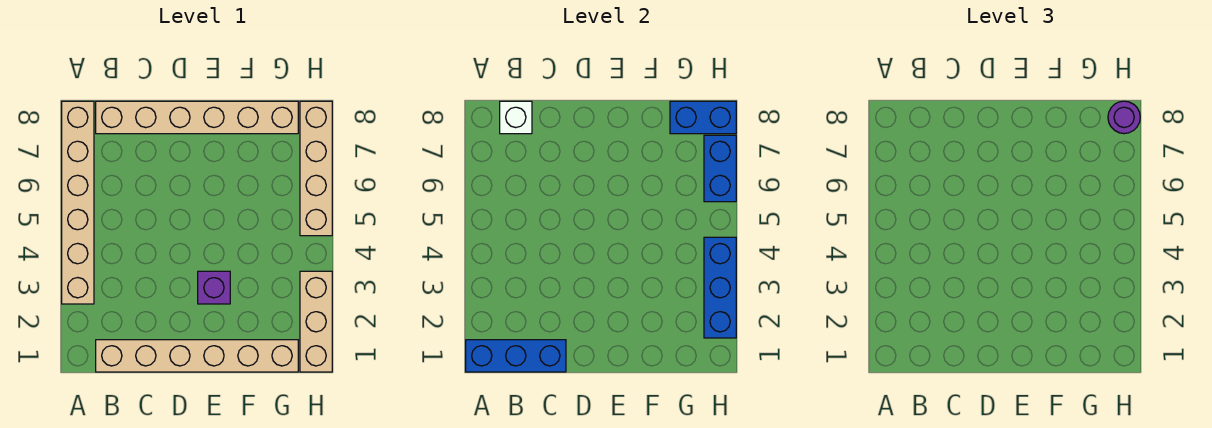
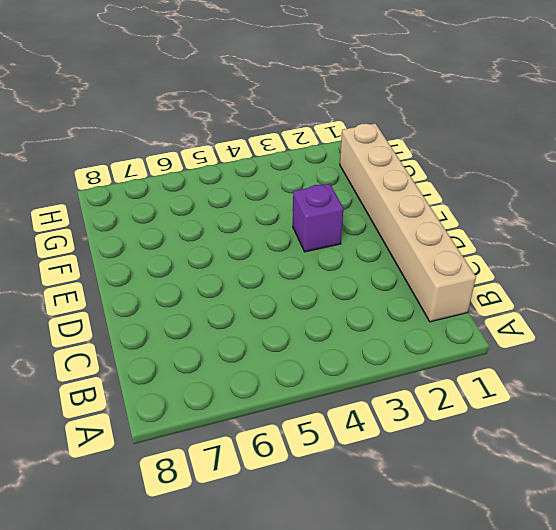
none -> tan brick A3:A8 level 1
none -> tan brick B8:G8 level 1
none -> tan brick H1:H3 level 1

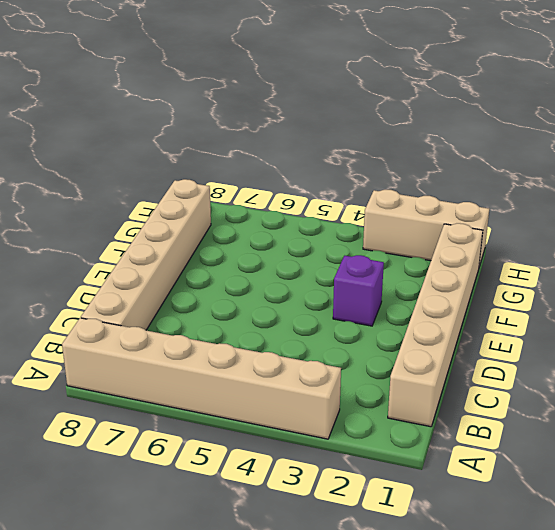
none -> tan brick H5:H8 level 1
none -> blue brick A1:C1 level 2
none -> white brick B8 level 2

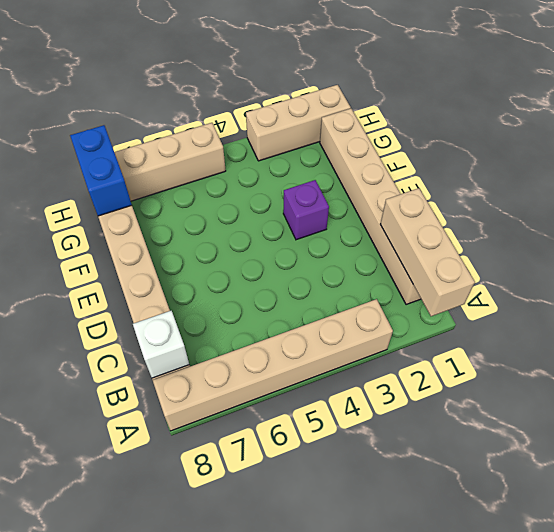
tan brick A1:C1 level 2 -> blue brick A1:C1 level 2
none -> blue brick H2:H4 level 2
none -> blue brick H6:H7 level 2
none -> purple round brick H8 level 3

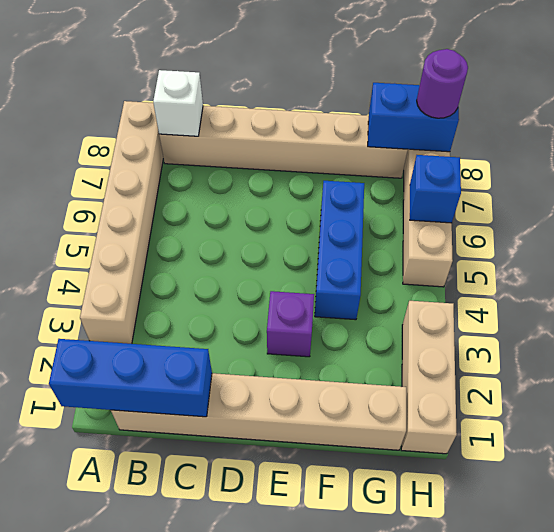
blue brick F4:F6 level 1 -> blue brick H2:H4 level 2
blue brick H6 level 2 -> blue brick H6:H7 level 2

